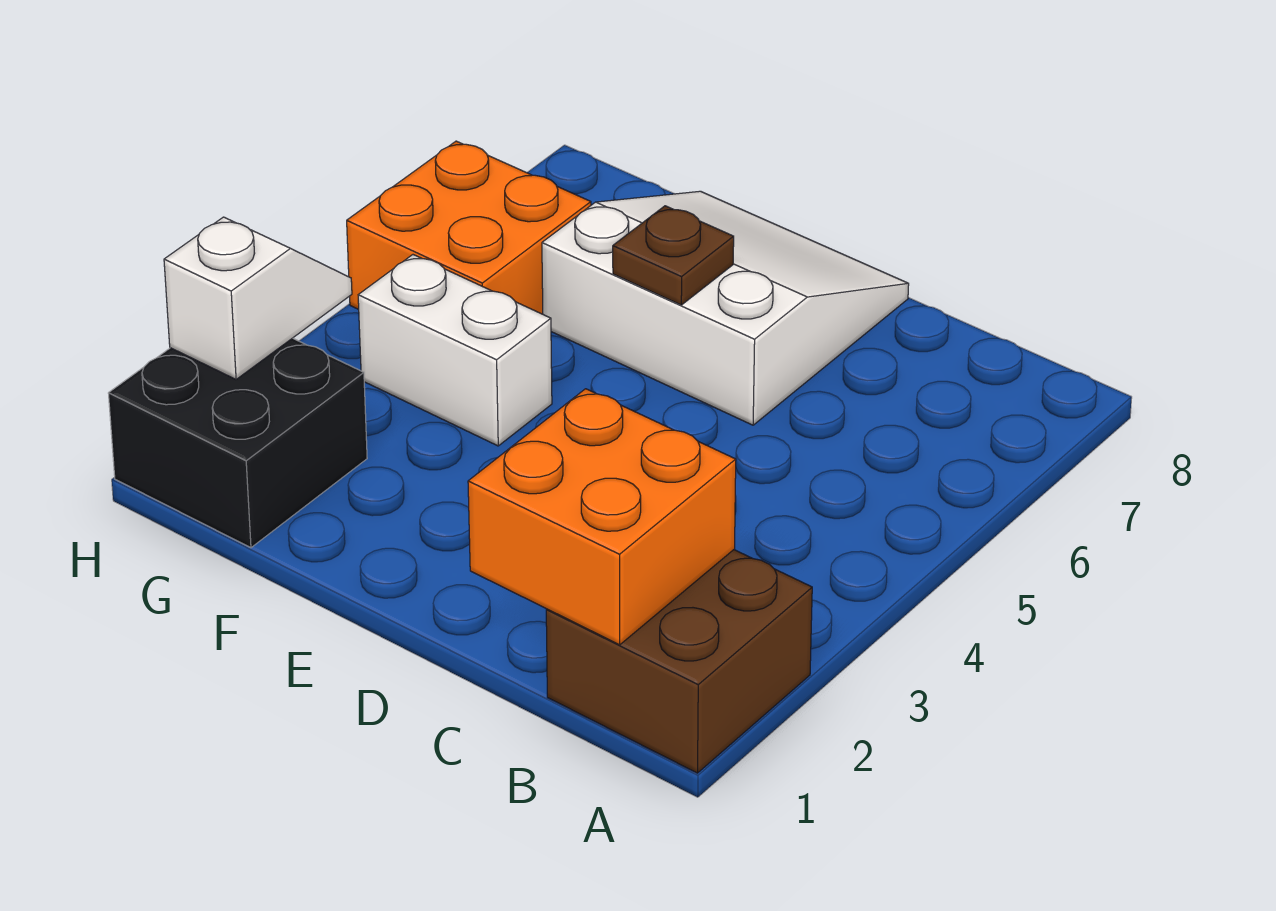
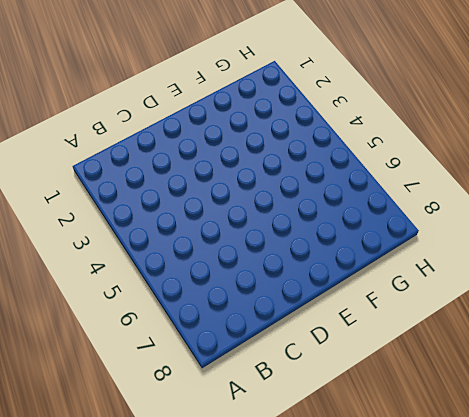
none -> brown brick A1:B2 level 1
none -> white slope D6:F8 level 1 top 6

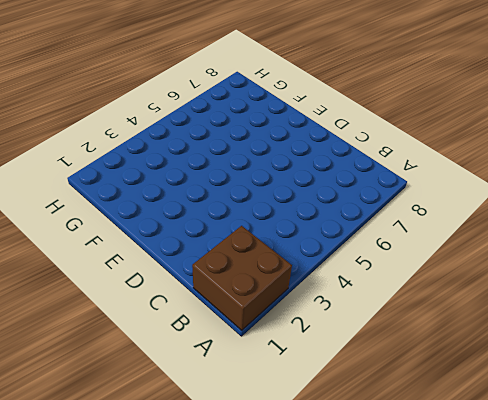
none -> white slope D6:F8 level 1 top 6
none -> white brick F4:G4 level 1

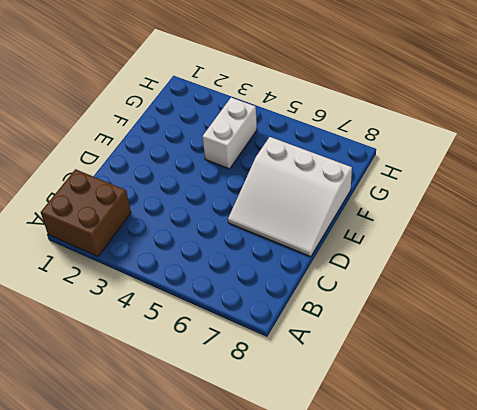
white slope D6:F8 level 1 top F -> white slope D6:F8 level 1 top 6
none -> black brick G1:H2 level 1
none -> orange brick G5:H6 level 1

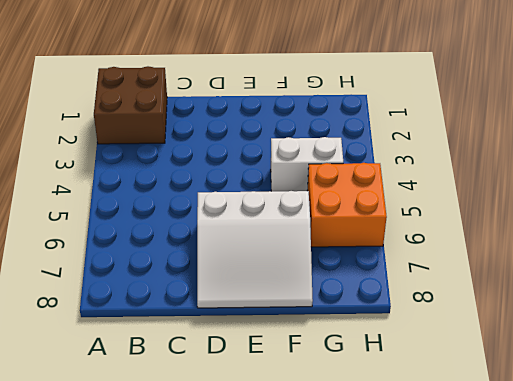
none -> black brick G1:H2 level 1
none -> orange brick B1:C2 level 2

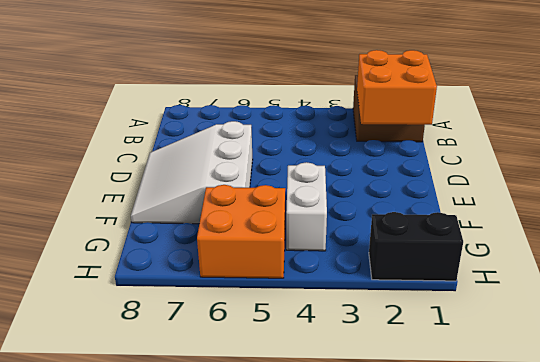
black brick H1:H2 level 1 -> black brick G1:H2 level 1
none -> brown plate E6 level 2
none -> white slope H2:H3 level 2 top 2

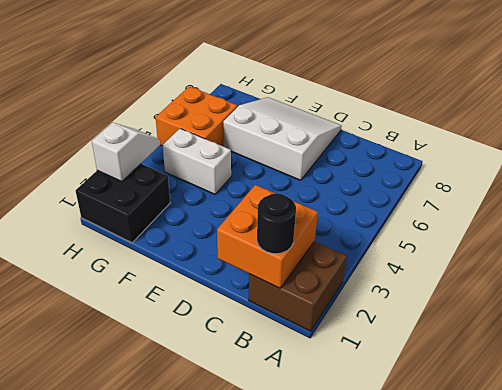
black round brick B1 level 3 -> none
none -> brown plate E6 level 2

